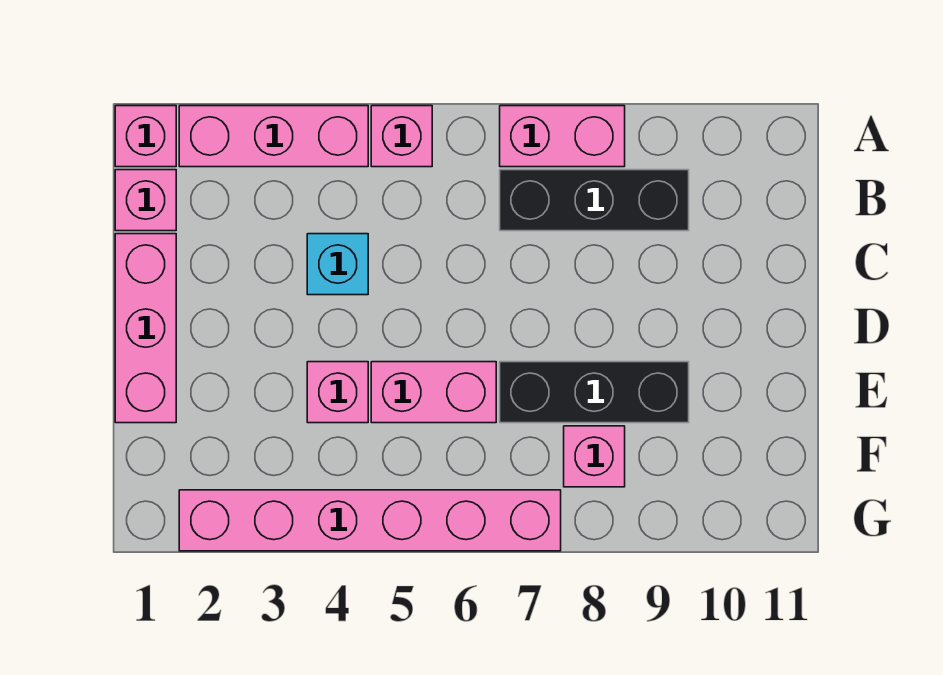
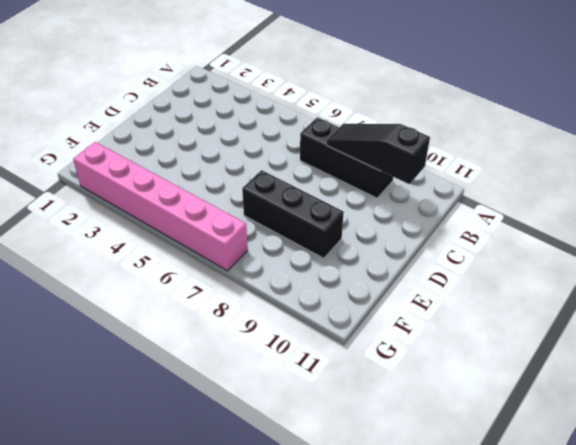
black slope B8:B10 level 2 top 10 -> none
none -> pink brick A1 level 1
none -> pink brick A2:A4 level 1
none -> pink brick A5 level 1

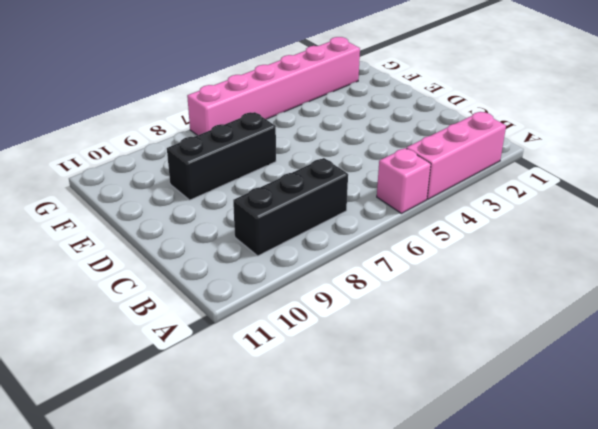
none -> pink brick A1 level 1
none -> pink brick A7:A8 level 1
none -> pink brick B1 level 1

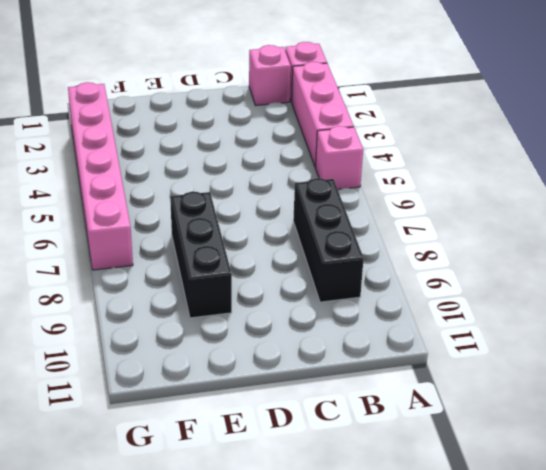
none -> pink brick A7:A8 level 1
none -> pink brick C1:E1 level 1
none -> cyan brick C4 level 1

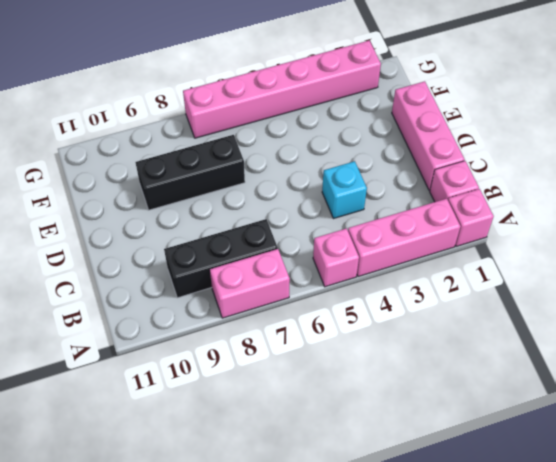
none -> pink brick E4 level 1
none -> pink brick E5:E6 level 1
none -> pink brick F8 level 1

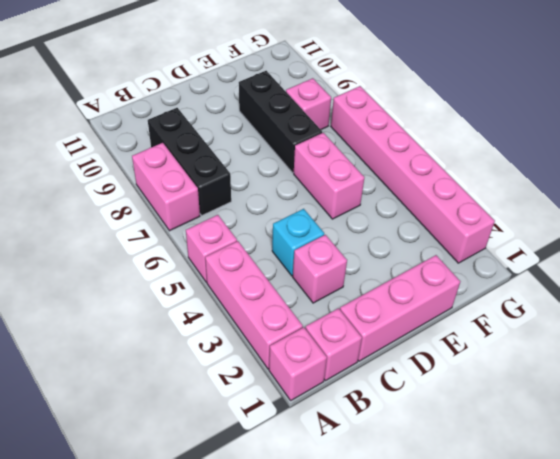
pink brick C3 level 1 -> pink brick E4 level 1

